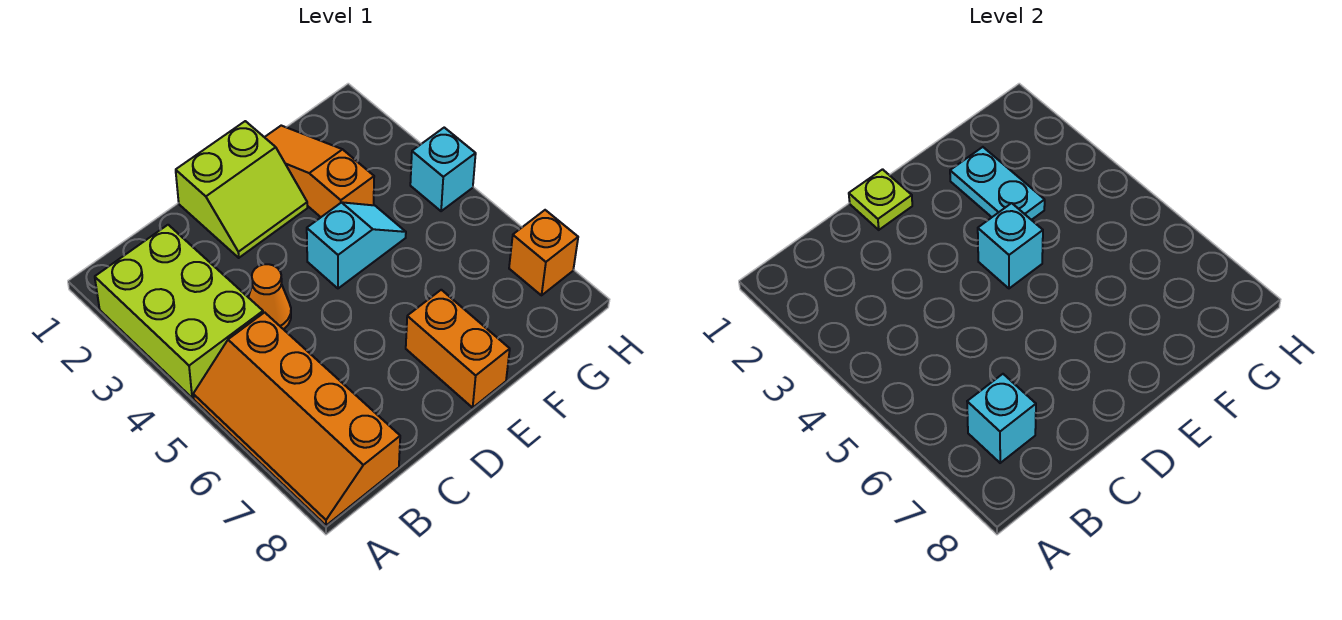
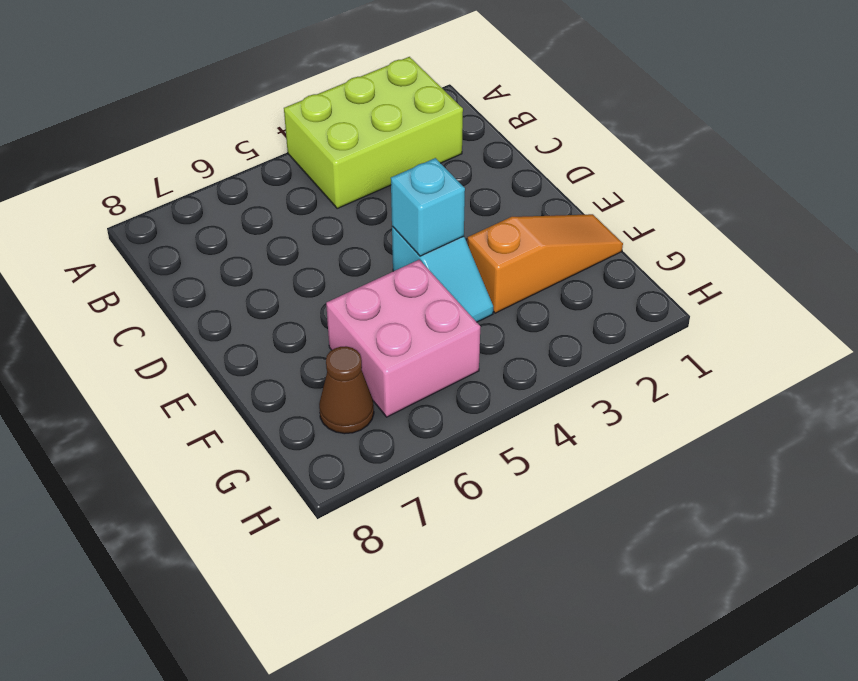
pink brick F5:G6 level 1 -> none
brown cone G7 level 1 -> none
none -> orange slope A5:B8 level 1 top B
none -> orange cone C4 level 1
none -> lime slope D1:E2 level 1 top 1

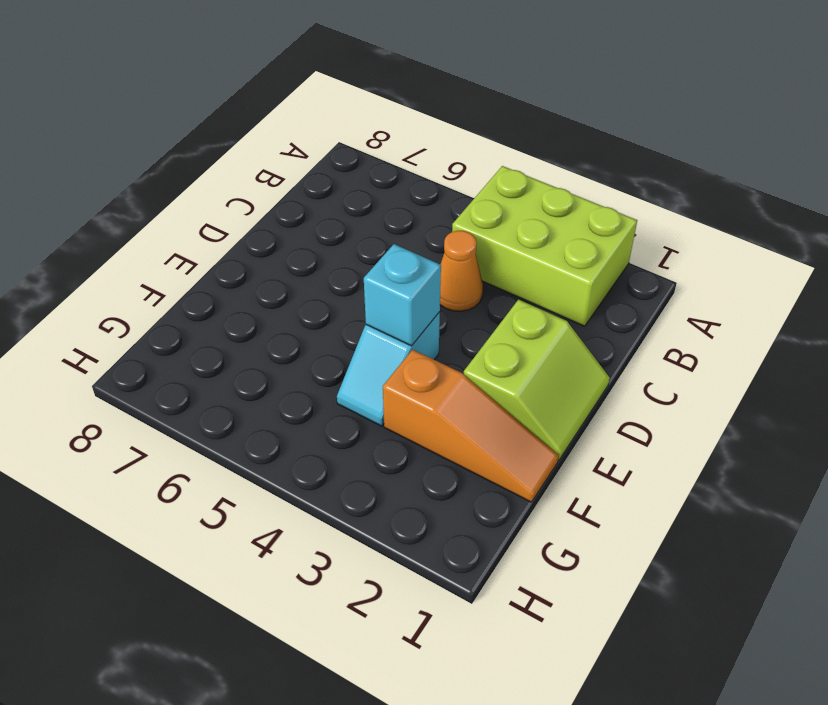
lime slope D1:E2 level 1 top 2 -> lime slope D1:E2 level 1 top 1
none -> orange slope A5:B8 level 1 top B
none -> orange brick E7:E8 level 1
none -> cyan brick H4 level 1

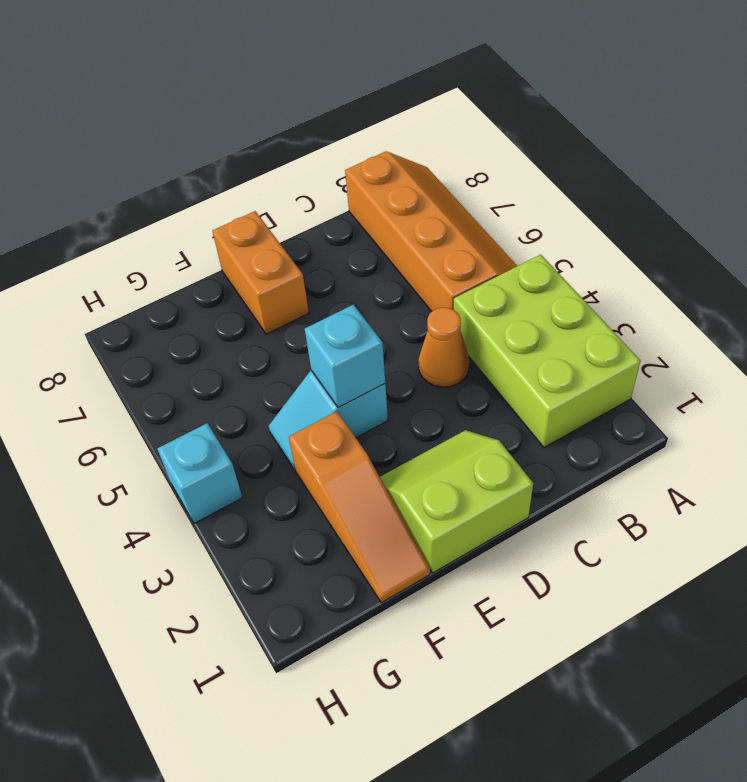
none -> orange brick H7 level 1
none -> cyan brick B7 level 2
none -> lime plate D1 level 2

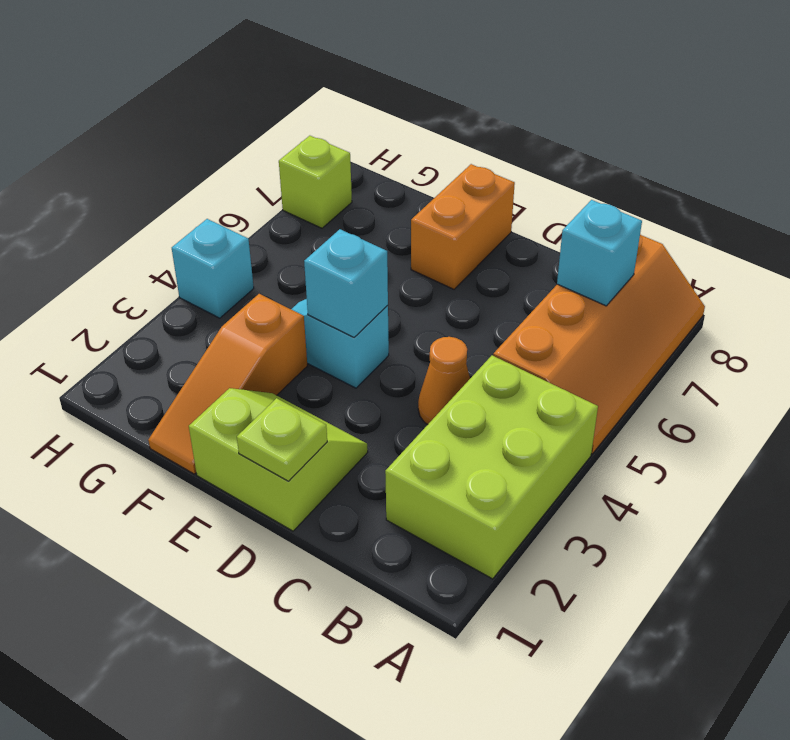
lime brick H7 level 1 -> orange brick H7 level 1
none -> cyan plate F2:F3 level 2

